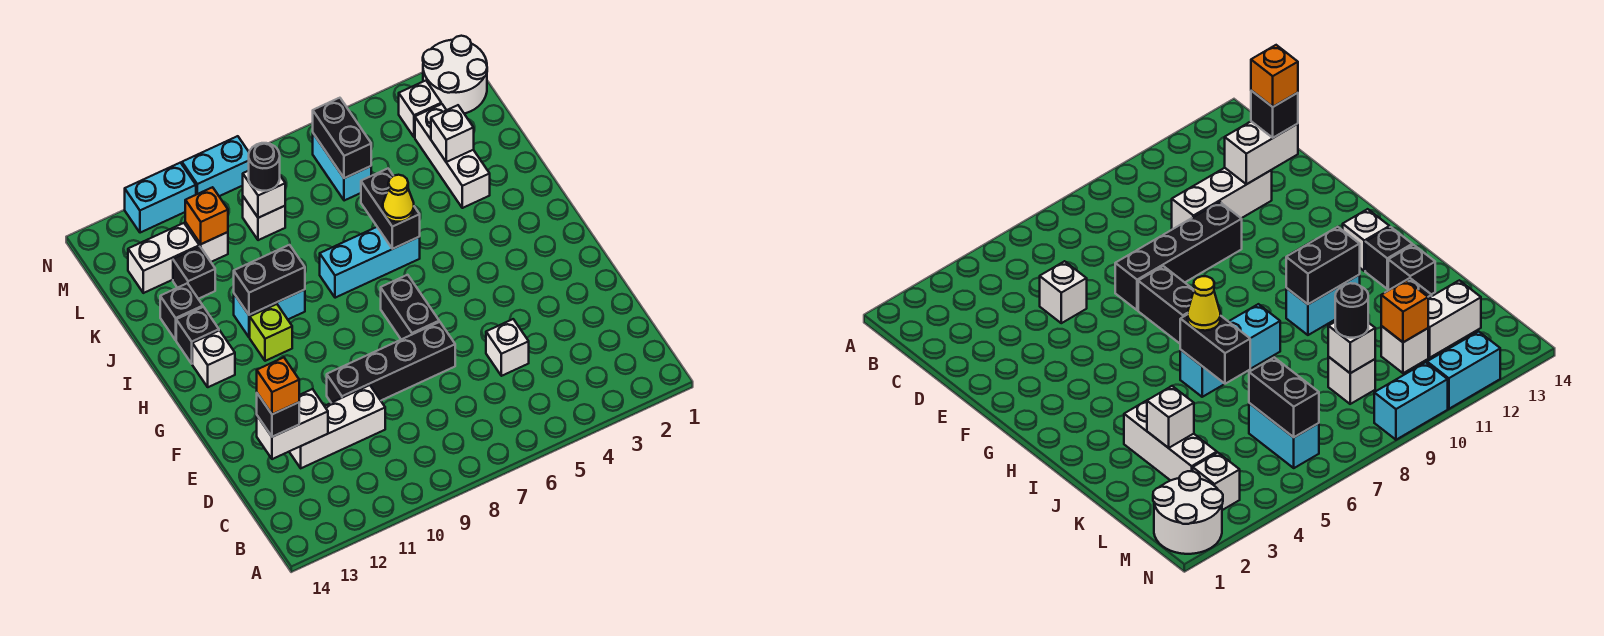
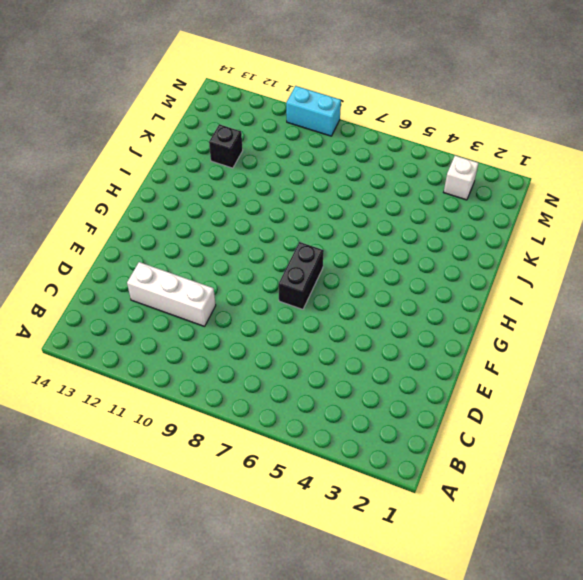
none -> white brick D5 level 1
none -> black brick E7:E10 level 1
none -> lime brick H11 level 1
none -> white brick H13 level 1

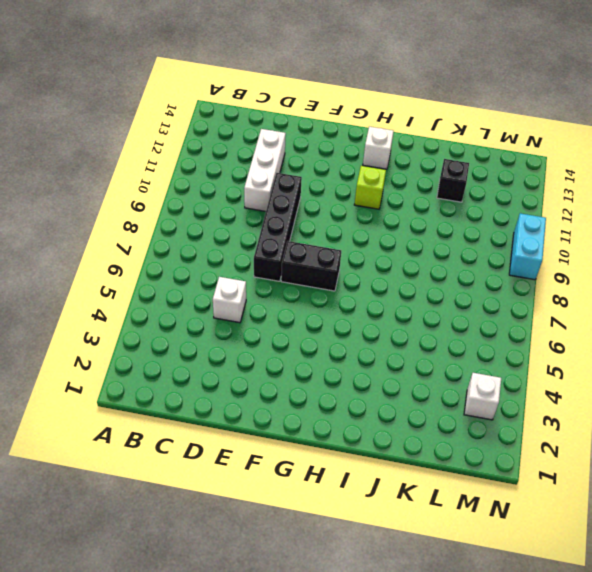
none -> cyan brick I6:I8 level 1
none -> cyan brick I10:I11 level 1
none -> black brick I13 level 1
none -> white brick J3:L3 level 1

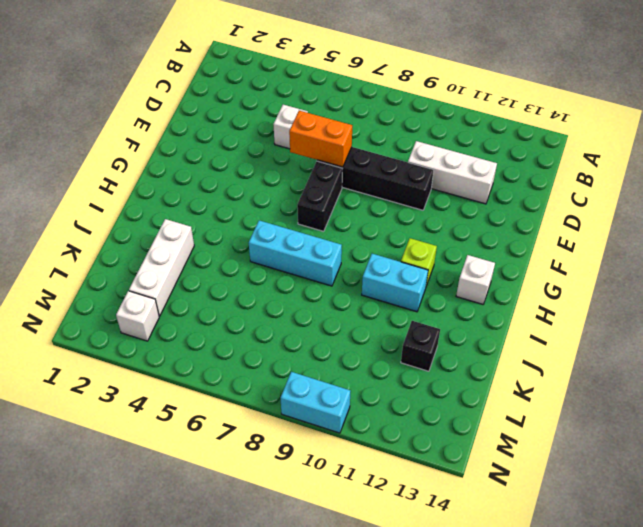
orange brick E6:E7 level 2 -> none
none -> black brick I13 level 1
none -> black brick J13 level 1
none -> cyan brick L6:M6 level 1
none -> white brick L9 level 1

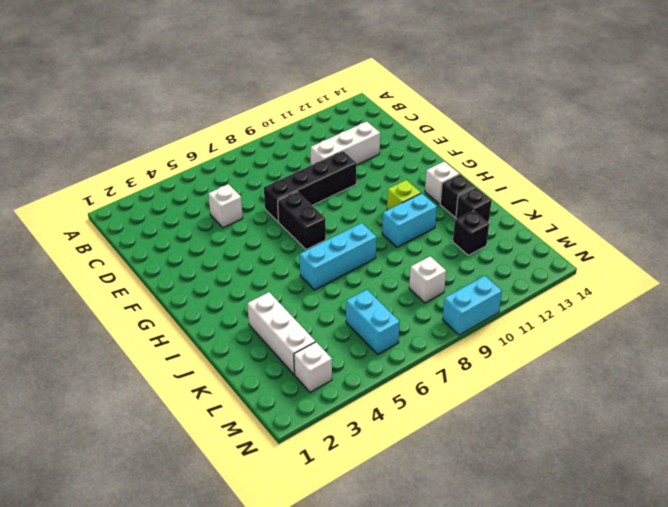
none -> white brick L11 level 1
none -> white brick L12:L13 level 1
none -> white round brick M1:N2 level 1
none -> cyan brick N11:N12 level 1

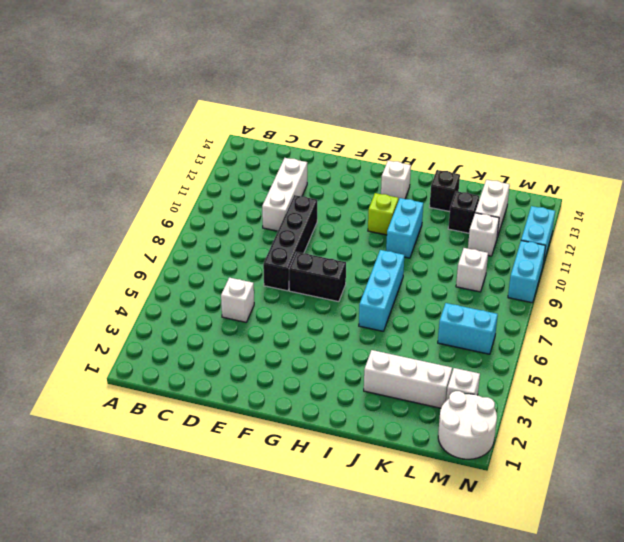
none -> black brick I13 level 1
none -> white brick D12:D13 level 2
none -> black brick I6:J6 level 2
none -> black brick I10:I11 level 2

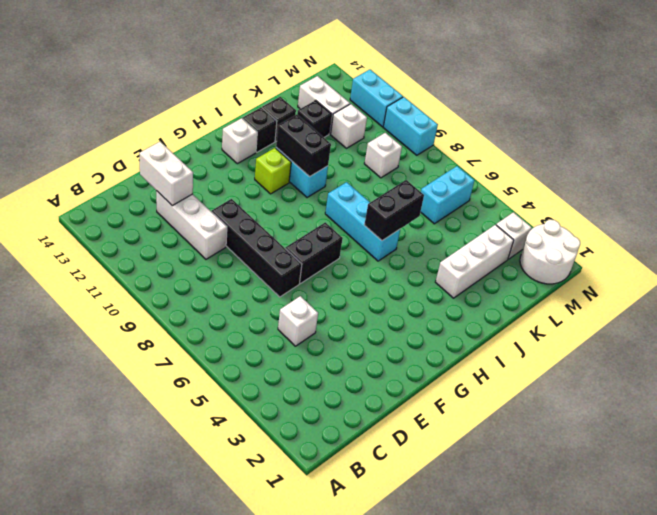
none -> white brick K3 level 2
none -> black brick L6:M6 level 2
none -> white brick L9 level 2
none -> orange brick L11 level 2

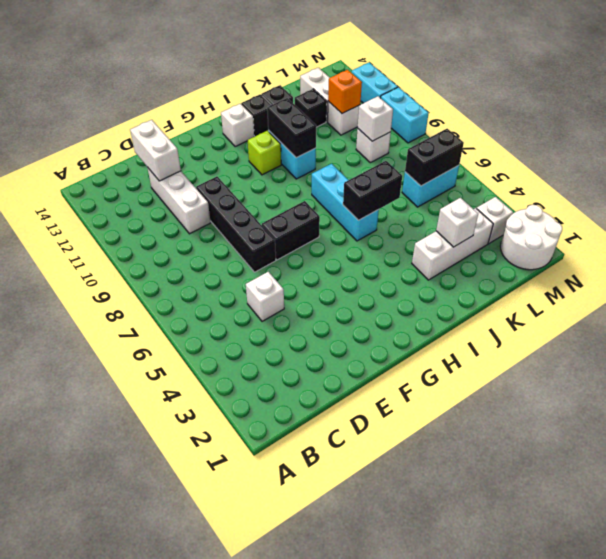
none -> black brick D13 level 3
none -> yellow cone I6 level 3
none -> black round brick L9 level 3
none -> orange brick D13 level 4

